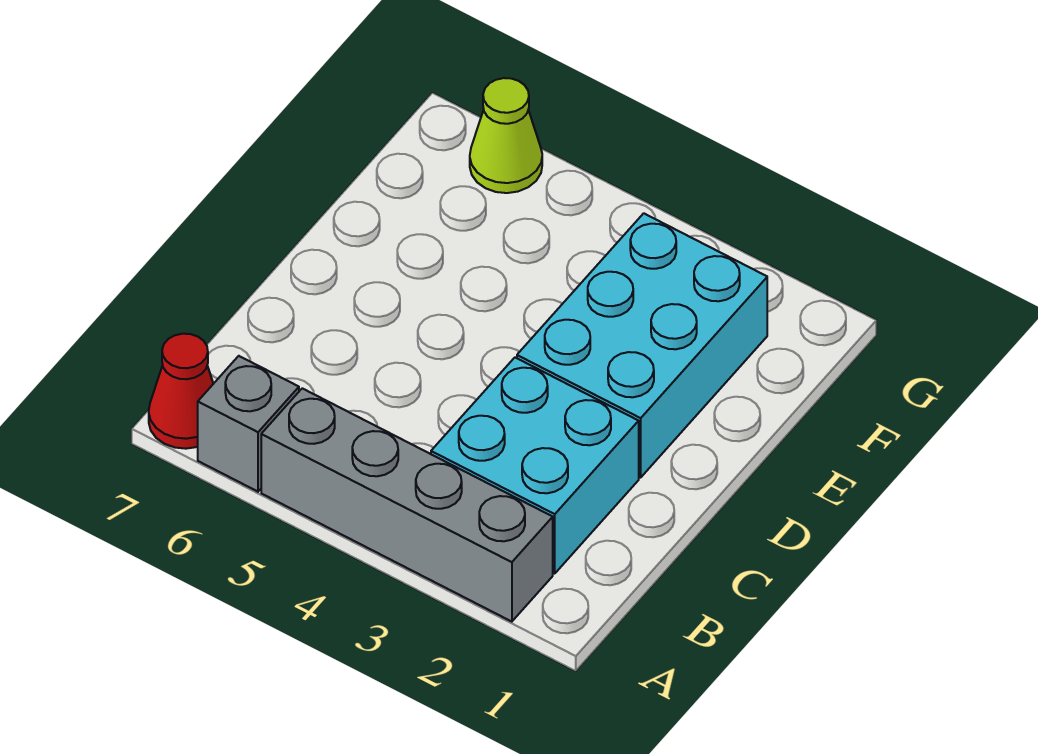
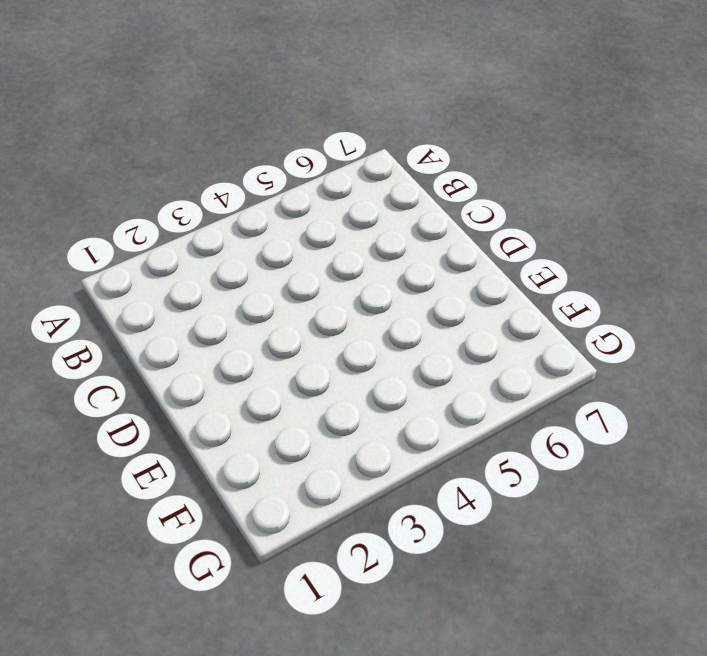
none -> grey brick A2:A5 level 1
none -> grey brick A6 level 1

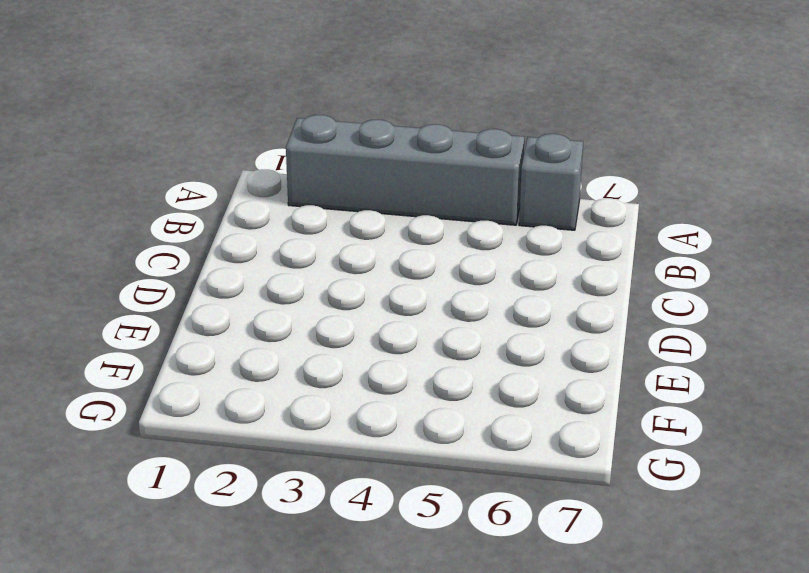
none -> red cone A7 level 1
none -> cyan brick B2:C3 level 1

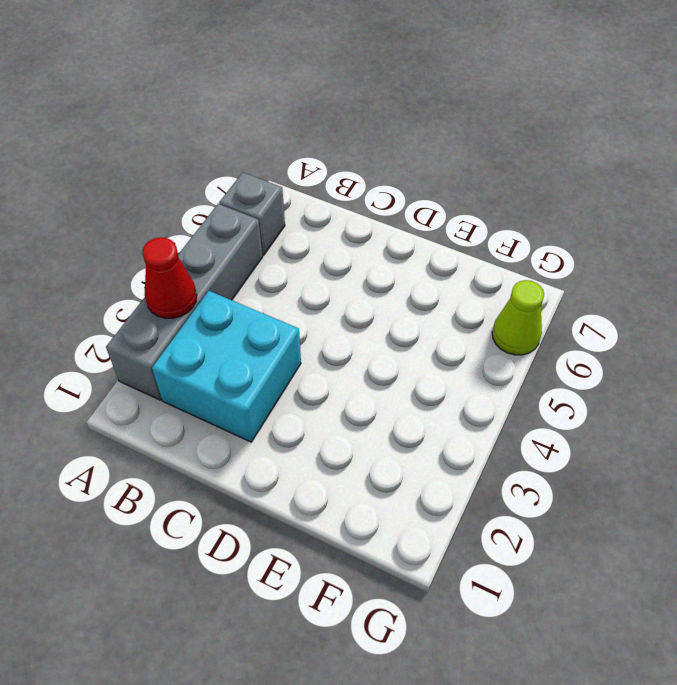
red cone A3 level 2 -> red cone A7 level 1
none -> cyan brick D2:F3 level 1

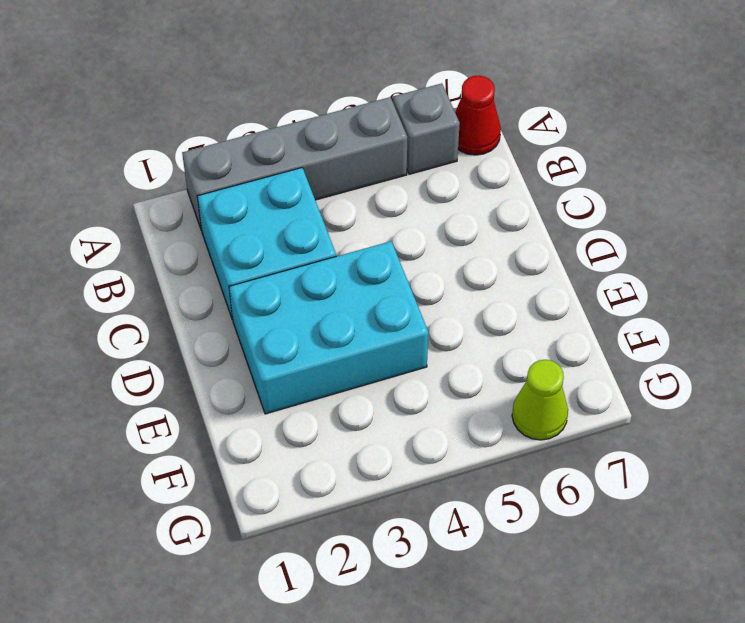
cyan brick D2:E4 level 1 -> cyan brick D2:F3 level 1

